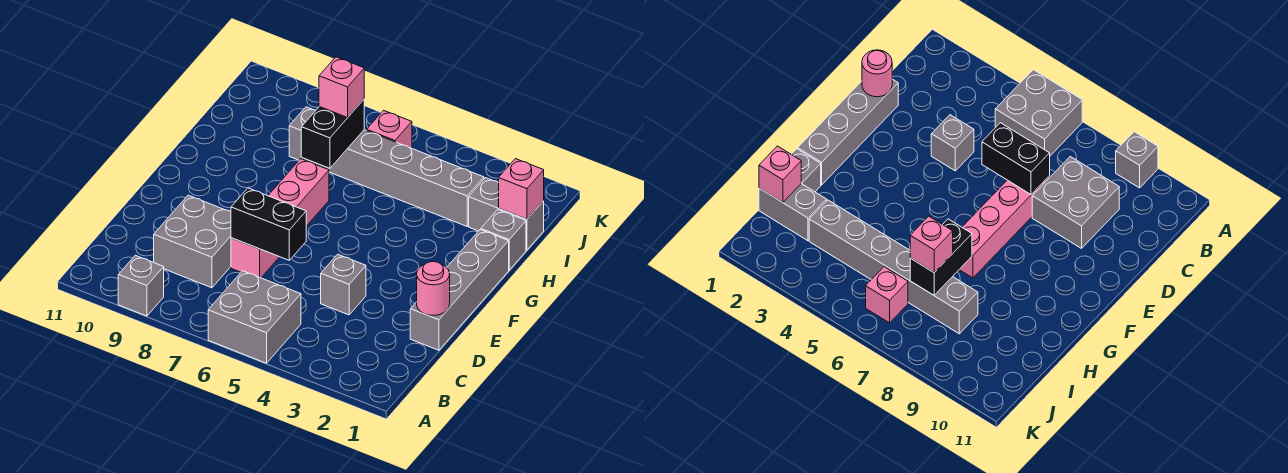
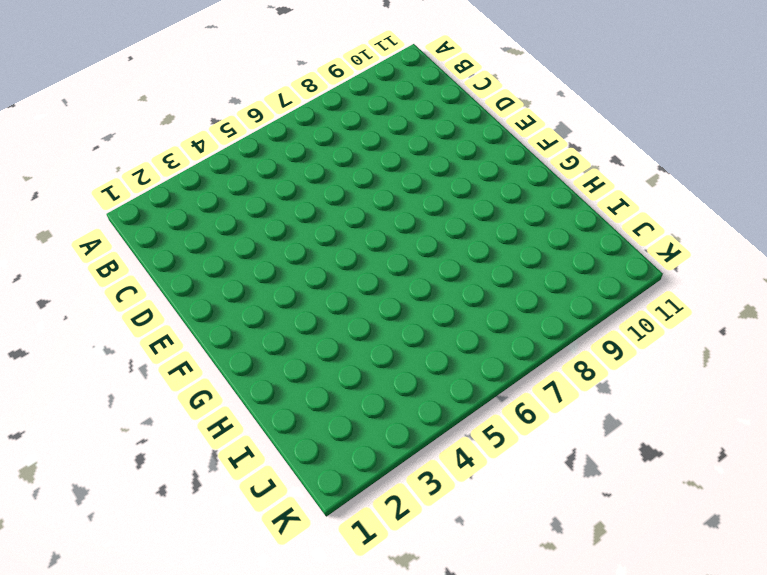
none -> grey brick A5:B6 level 1
none -> grey brick A9 level 1
none -> grey brick C8:D9 level 1

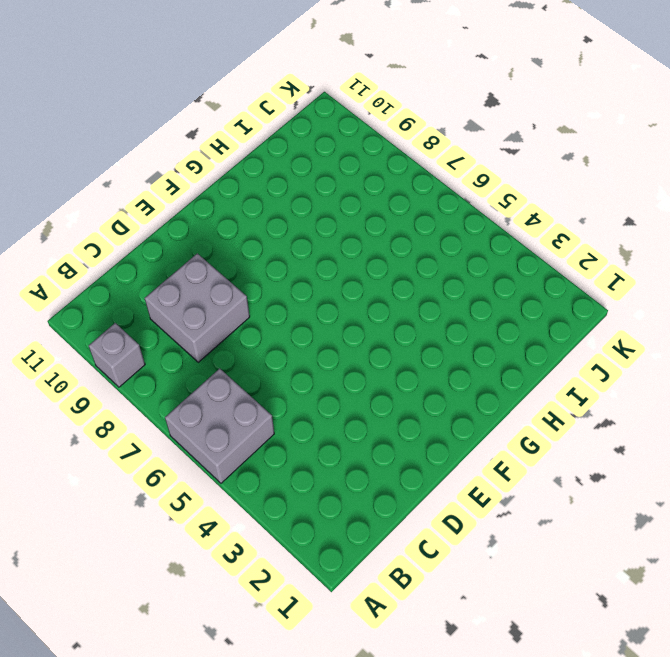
none -> grey brick D1:G1 level 1
none -> grey brick D4 level 1
none -> pink brick D7:G7 level 1

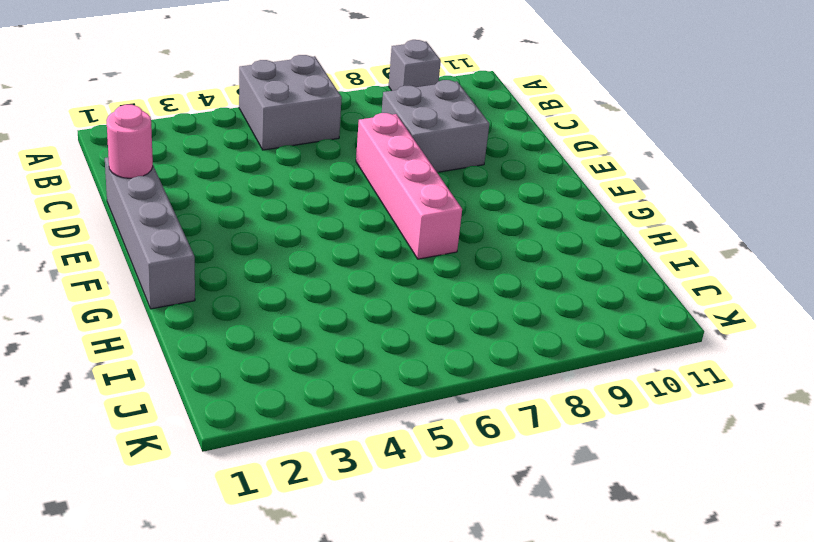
none -> grey brick D4 level 1
none -> grey brick H1 level 1
none -> grey brick I1:I2 level 1

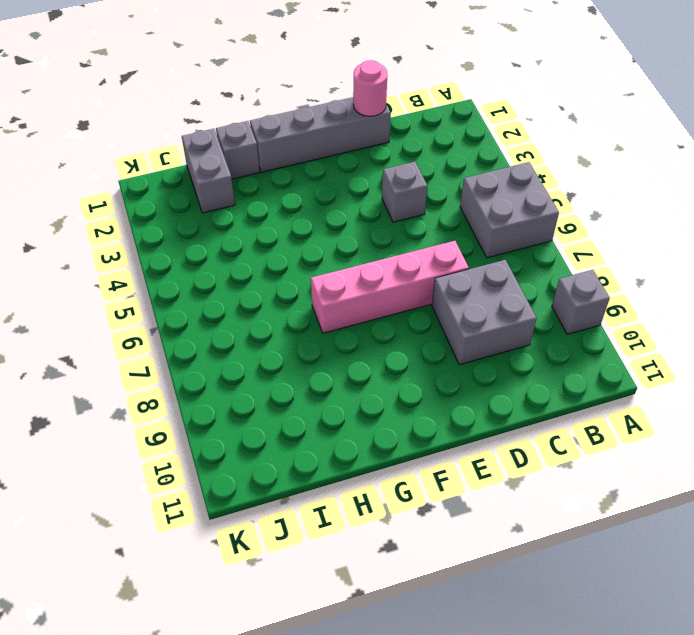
none -> grey brick I3:I8 level 1
none -> pink brick J6 level 1
none -> black brick D6:D7 level 2

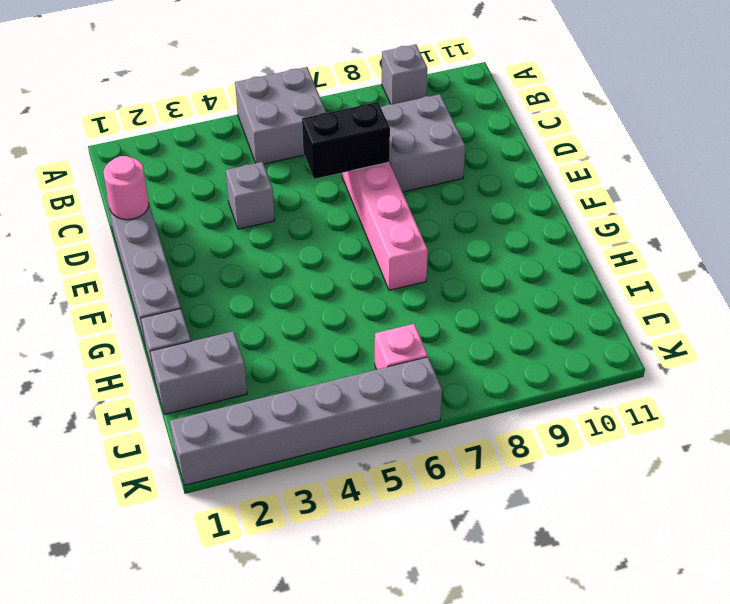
grey brick K1:K6 level 1 -> grey brick I3:I8 level 1
none -> black brick H7:I7 level 2
none -> pink brick I1 level 2
none -> pink brick I7 level 3

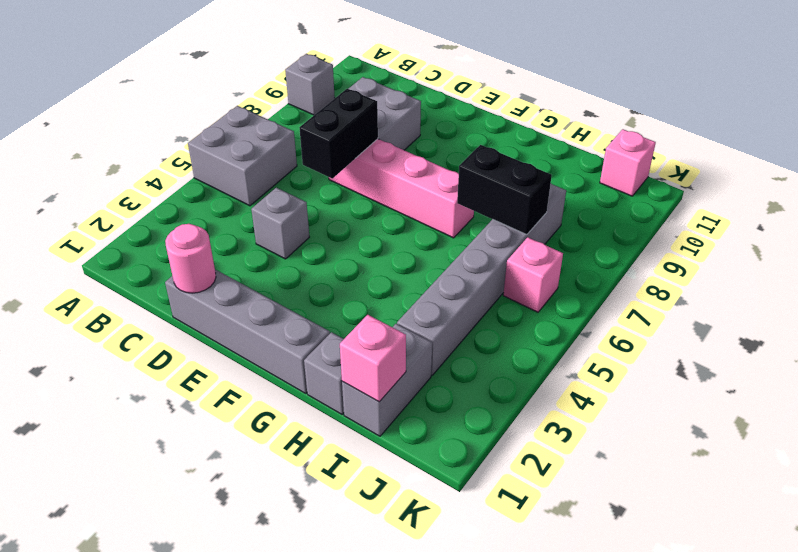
pink brick J11 level 1 -> pink brick I7 level 3

